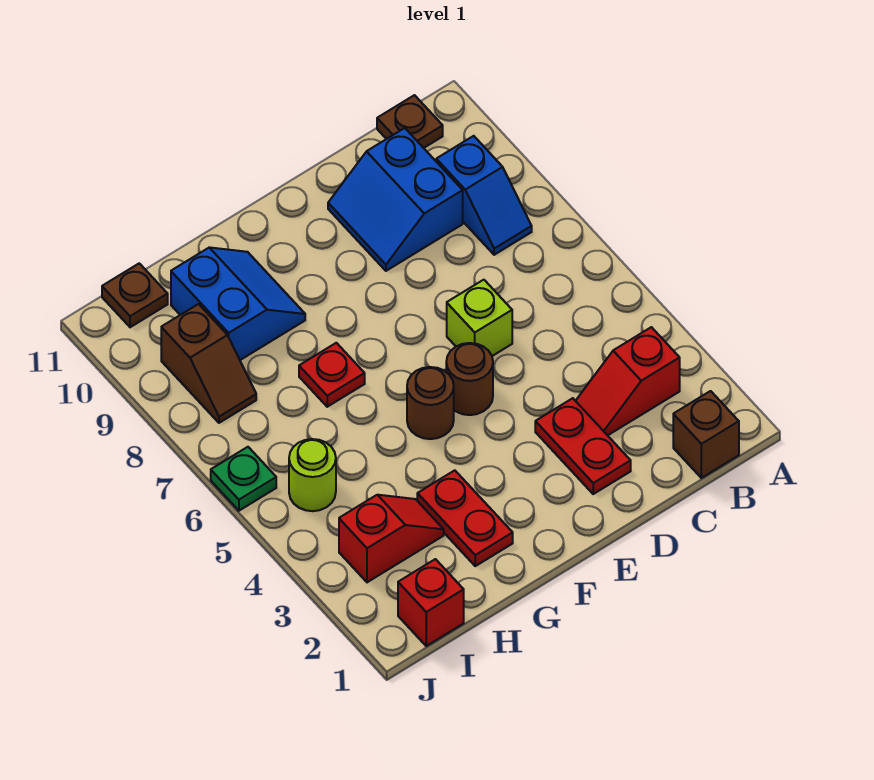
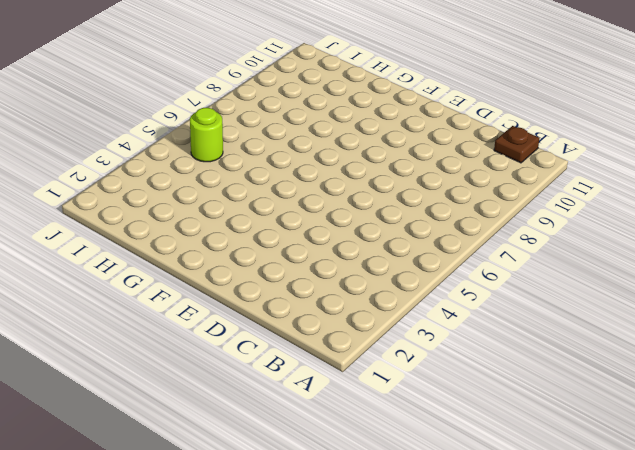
none -> brown brick B1 level 1
none -> red slope B3:C3 level 1 top B
none -> blue slope B8:B9 level 1 top 9

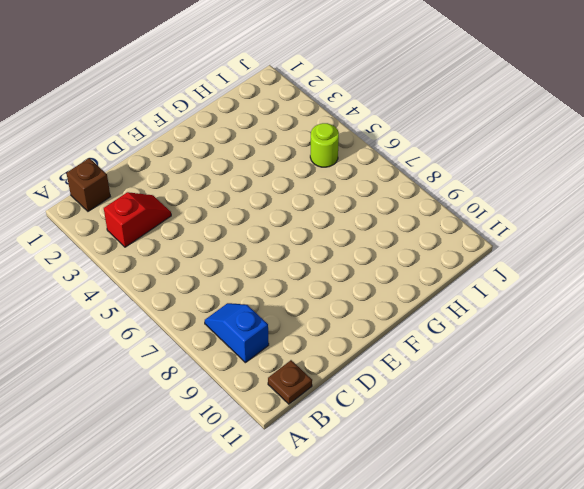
none -> blue slope C9:D10 level 1 top C
none -> red plate D2:D3 level 1
none -> lime brick D6 level 1

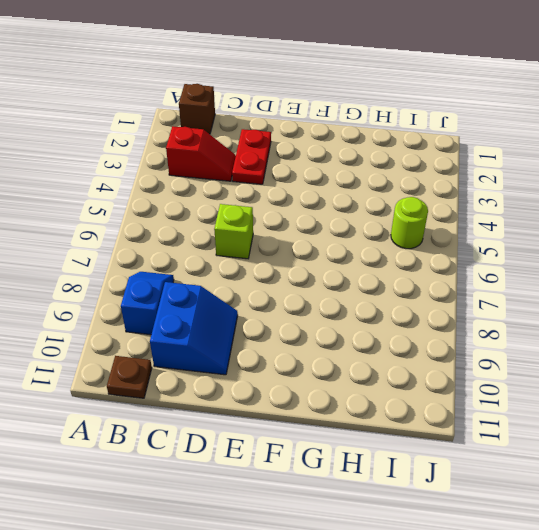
none -> brown round brick E5 level 1
none -> brown round brick F5 level 1
none -> red plate G2:G3 level 1

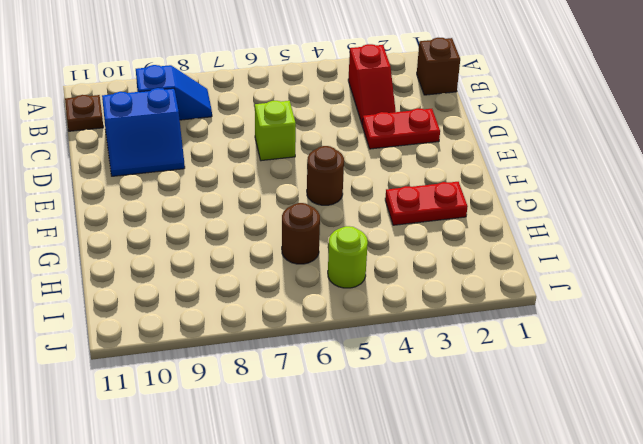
brown round brick H6 level 1 -> brown round brick E5 level 1
none -> red plate G7 level 1
none -> blue slope G9:H10 level 1 top H
none -> red slope H3:I3 level 1 top I

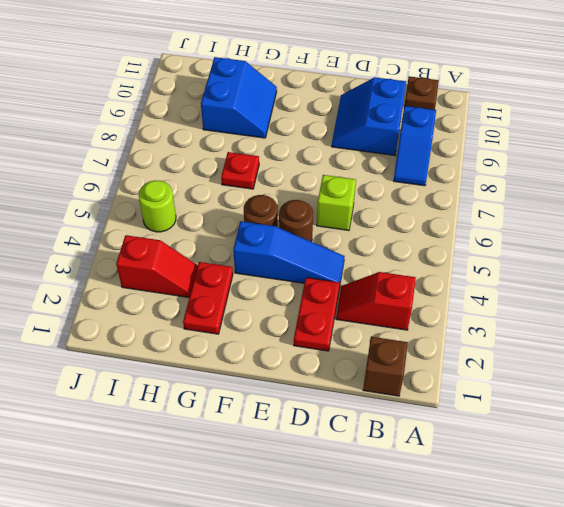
blue slope D4:F4 level 1 top F -> none
none -> red brick I1 level 1
none -> brown slope I8:I9 level 1 top 9
none -> brown plate I11 level 1

